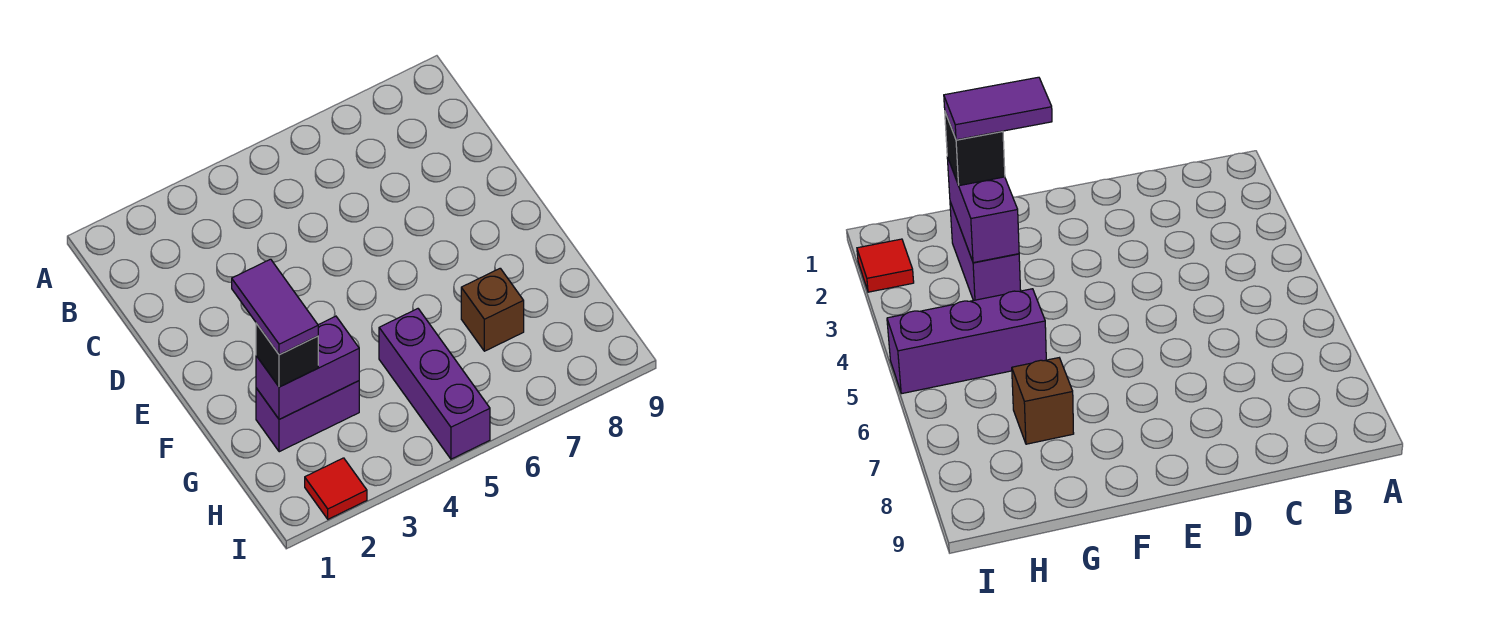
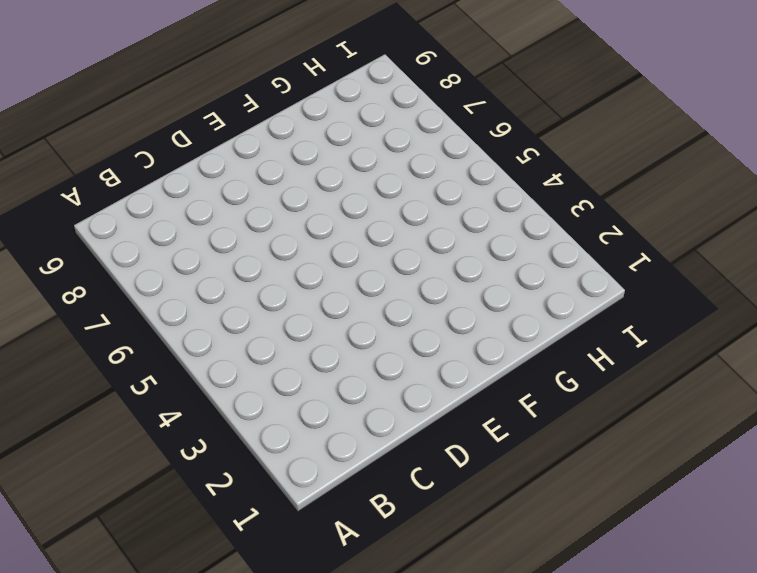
none -> purple brick G2:G3 level 1
none -> purple brick G5:I5 level 1

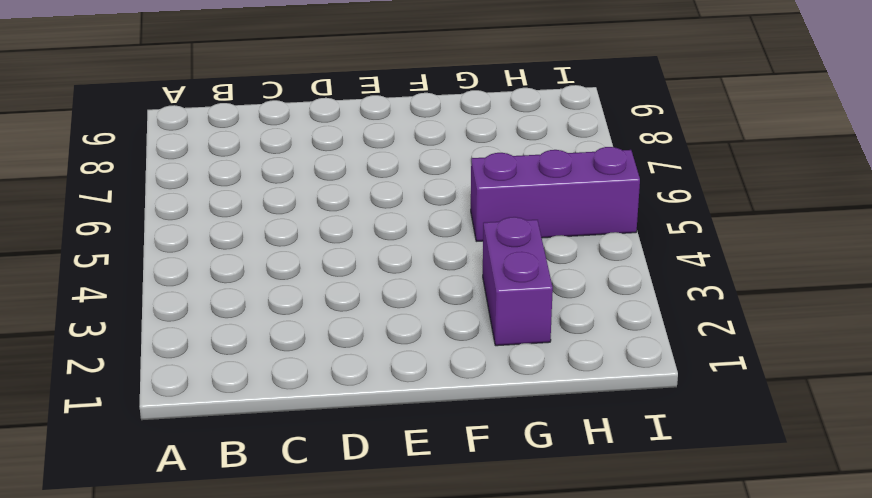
none -> brown brick G7 level 1
none -> red tile I2 level 1

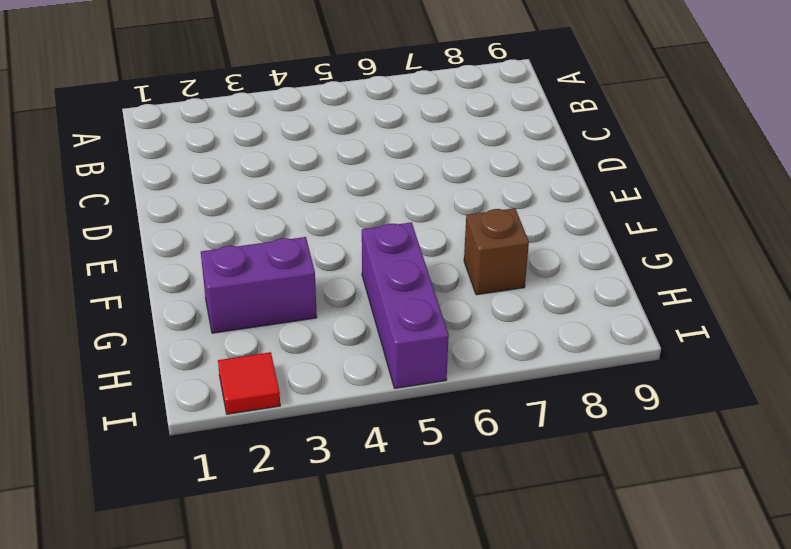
none -> purple brick G2:G3 level 2
none -> black brick G2 level 3

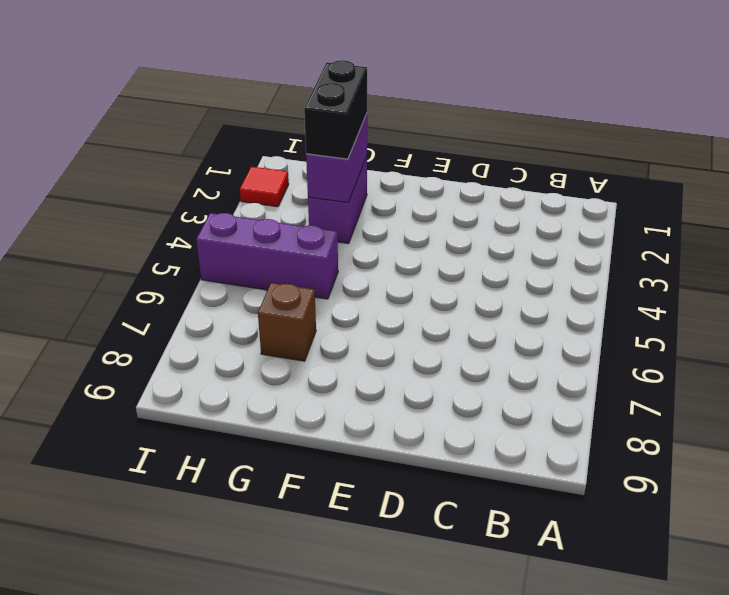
black brick G2:G3 level 3 -> black brick G2 level 3
none -> purple tile F2:G2 level 4

